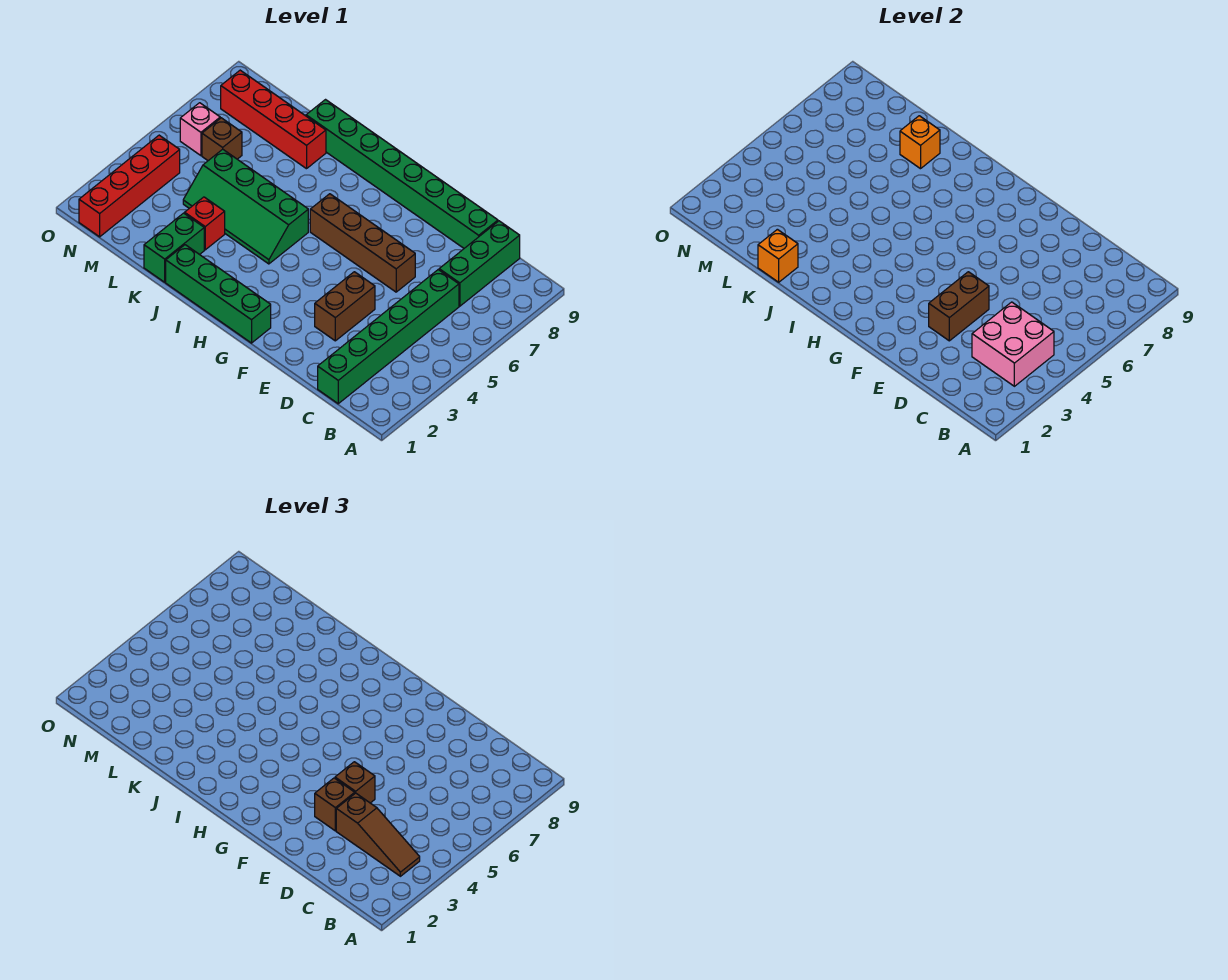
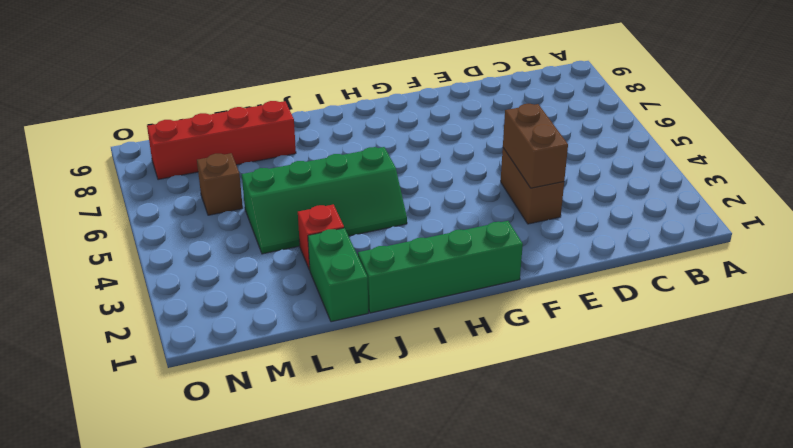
none -> green brick C1:C6 level 1
none -> green brick C7:C9 level 1
none -> green brick D9:K9 level 1

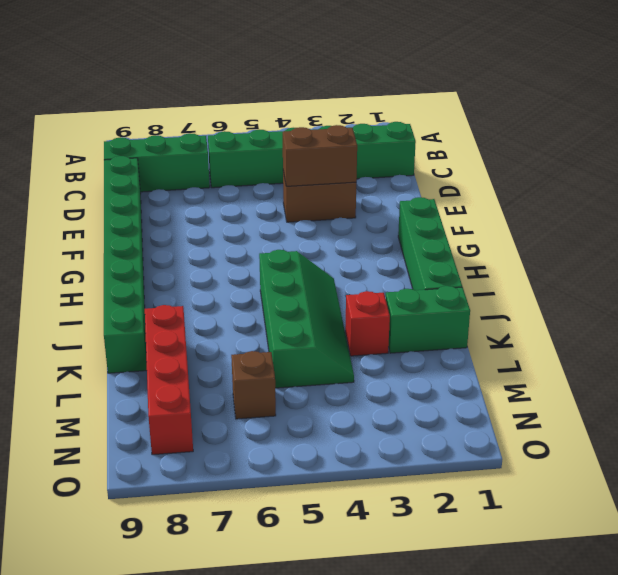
none -> brown brick E6:H6 level 1
none -> red brick N1:N4 level 1
none -> pink brick N6 level 1

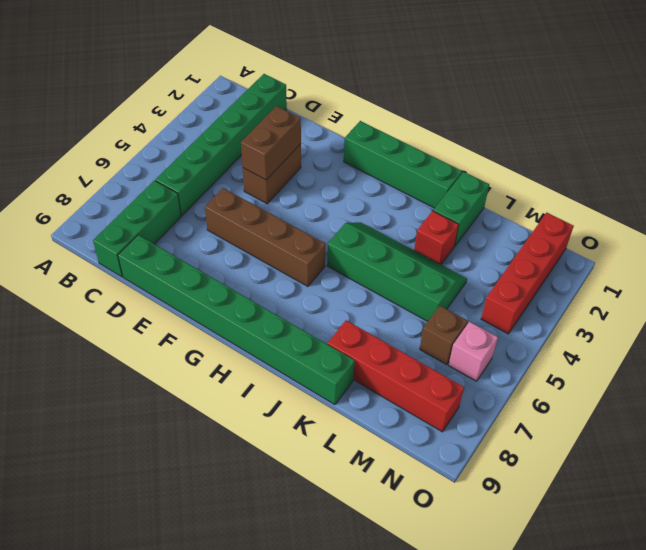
none -> pink brick B3:C4 level 2
none -> orange brick K1 level 2
none -> orange brick K8 level 2

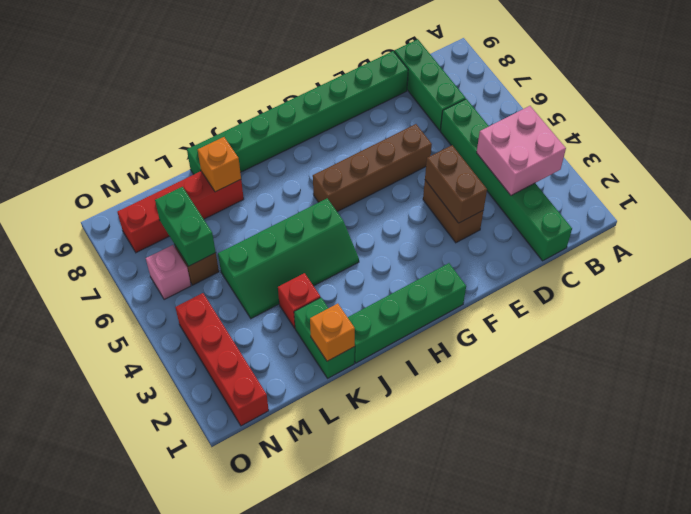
green brick M6:M7 level 2 -> none
none -> brown slope B3:D3 level 3 top D
none -> brown brick E3 level 3
none -> brown brick E4 level 3

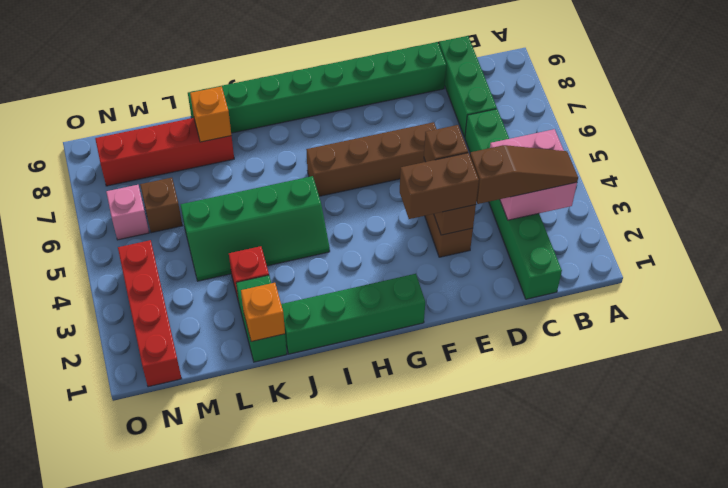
brown brick E3:F3 level 3 -> brown brick E3 level 3

